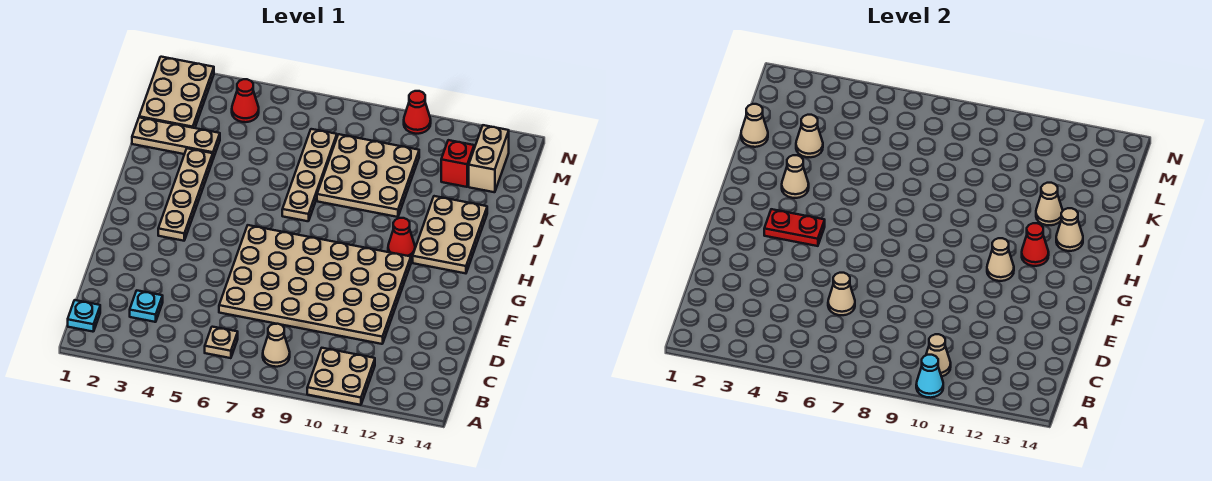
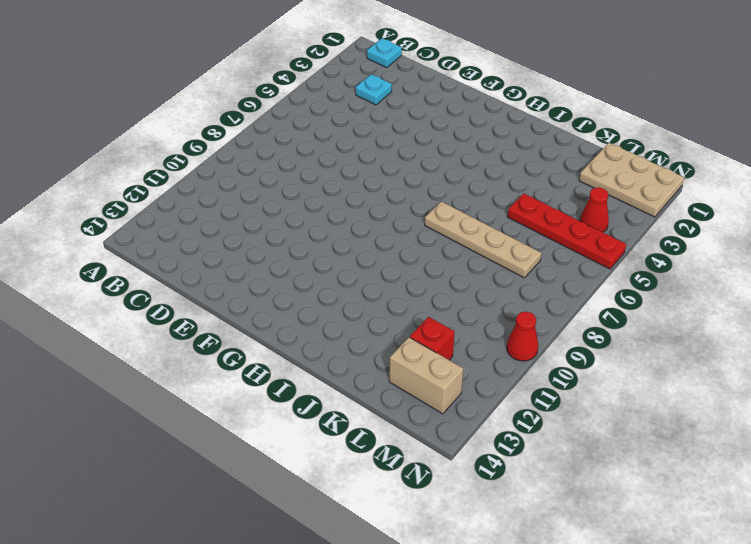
red plate K5:N5 level 1 -> none
none -> tan plate A10:B11 level 1
none -> tan plate B6 level 1
none -> tan cone B8 level 1

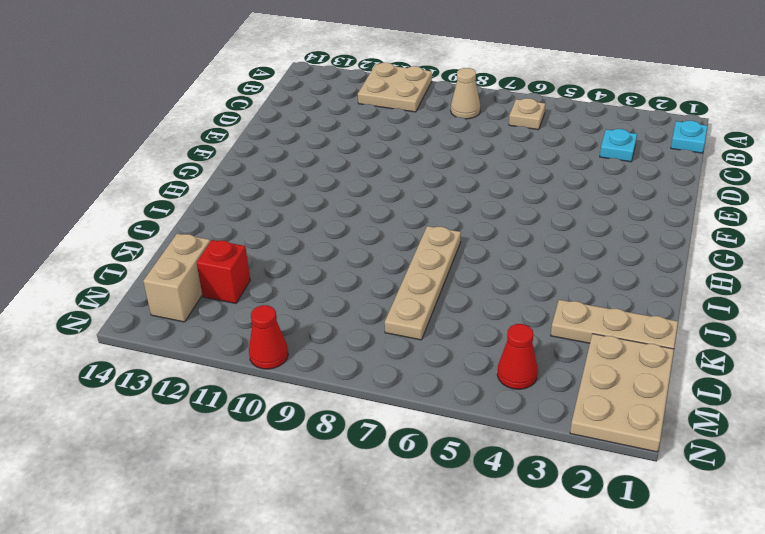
none -> tan plate D6:G11 level 1
none -> tan plate G3:J3 level 1
none -> red cone H11 level 1

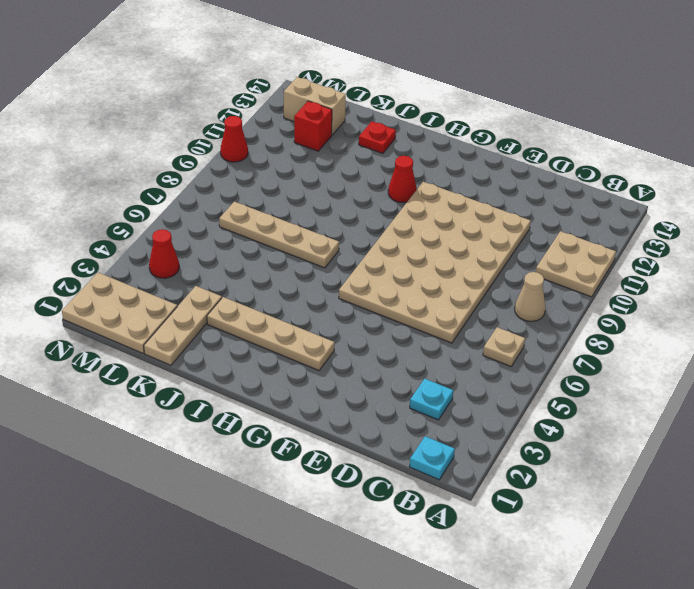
red plate J13 level 1 -> tan plate H12:J13 level 1
none -> tan plate J8:L10 level 1
none -> cyan cone A10 level 2
none -> tan cone B10 level 2

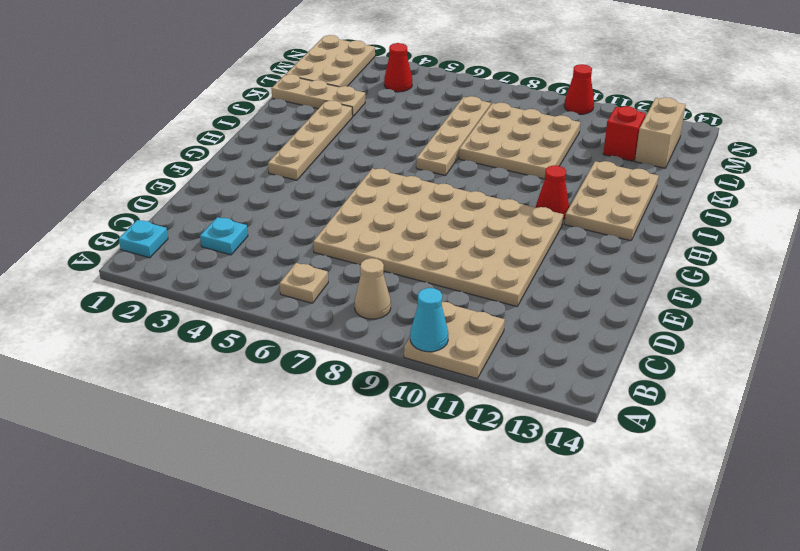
none -> tan cone B10 level 2
none -> tan cone D6 level 2
none -> red plate G3:G4 level 2

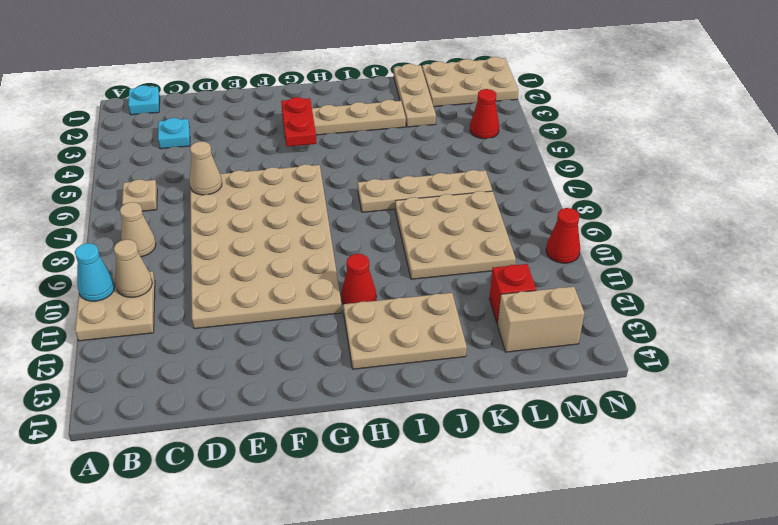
none -> tan cone G11 level 2
none -> red cone H12 level 2
none -> tan cone I3 level 2

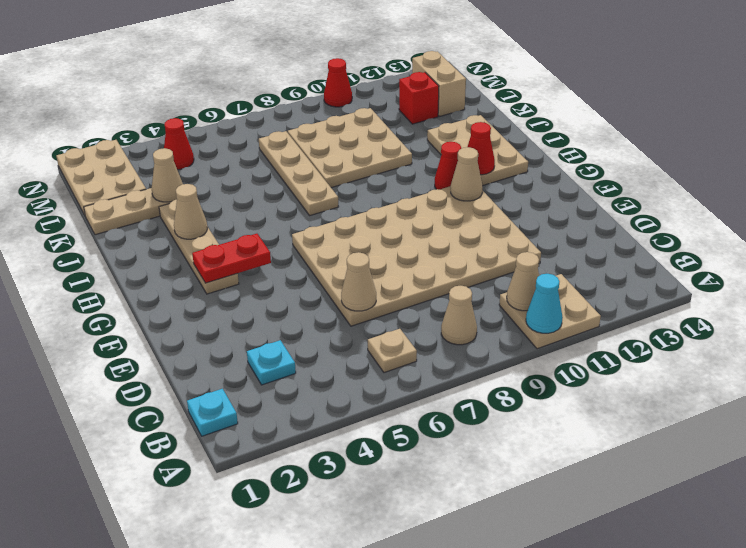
none -> tan cone I13 level 2
none -> tan cone J12 level 2
none -> tan cone K1 level 2

